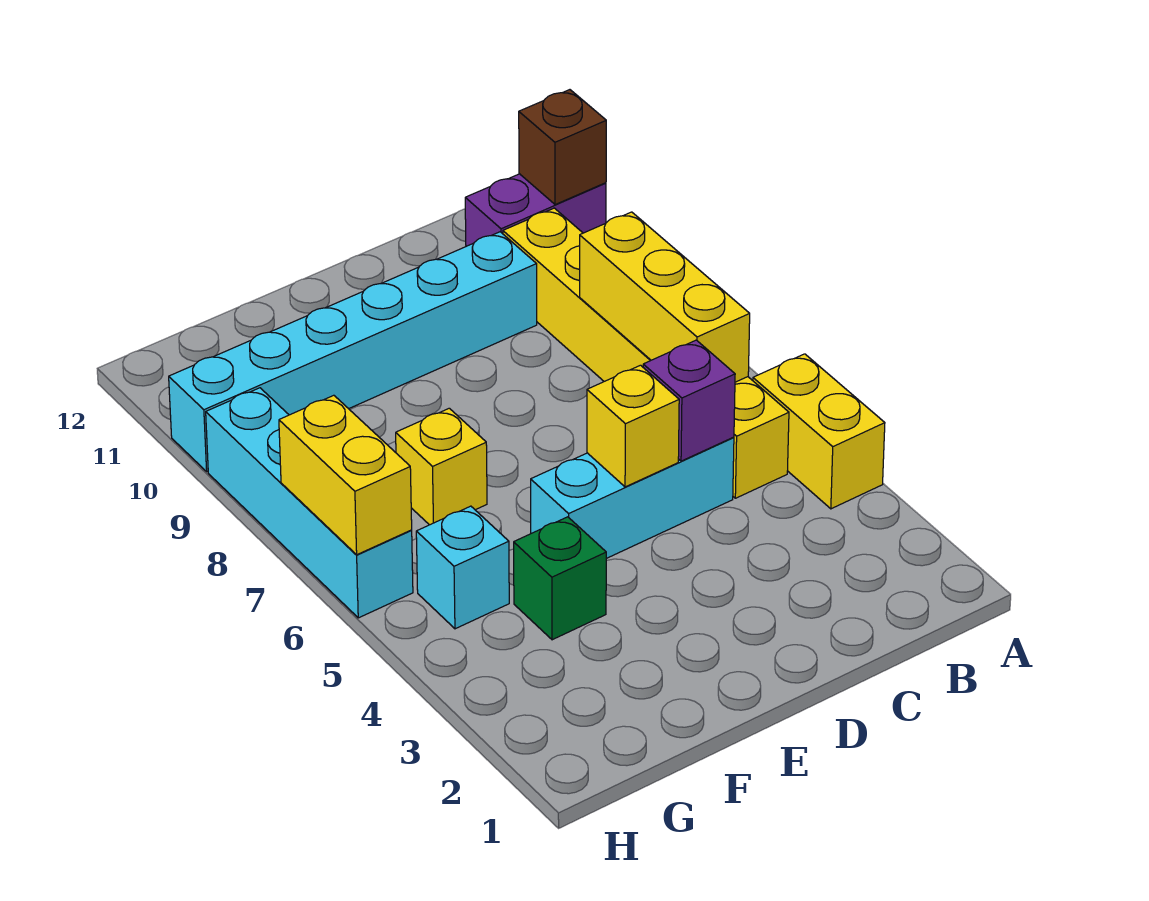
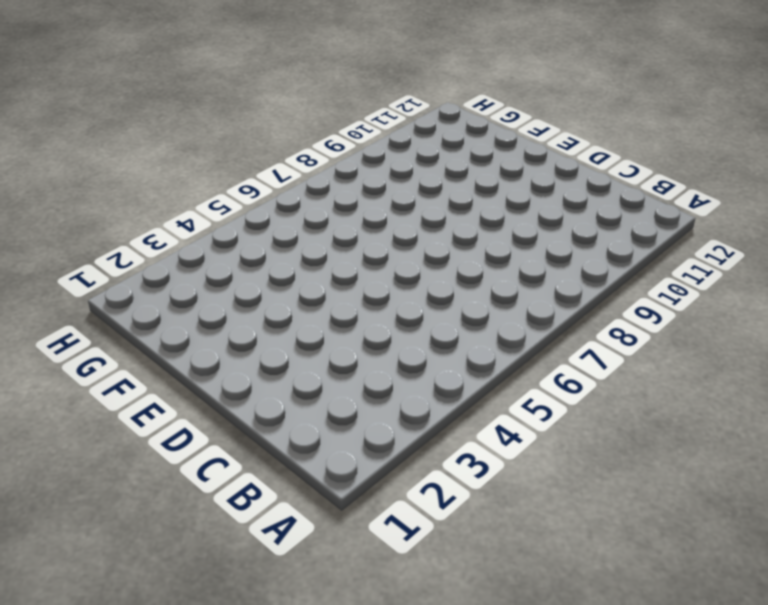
none -> yellow brick A4:A5 level 1
none -> purple brick A11:B11 level 1
none -> yellow brick B5:B10 level 1

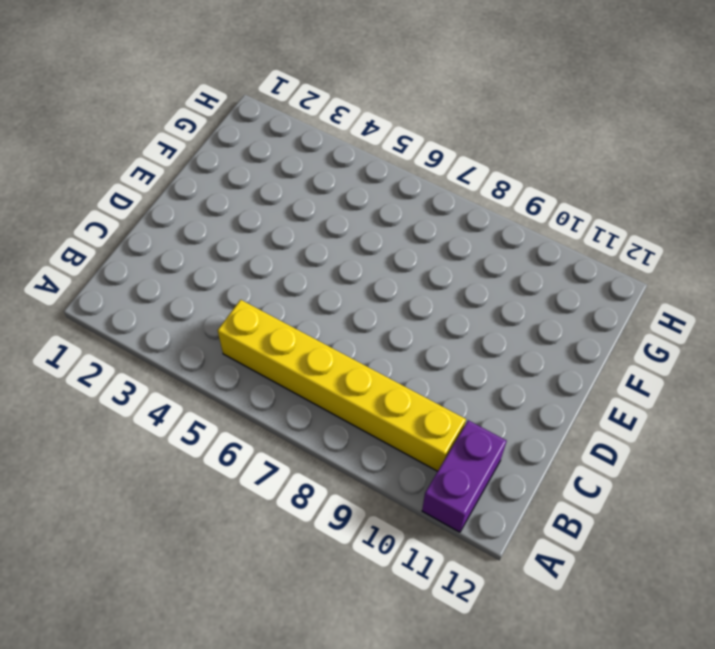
none -> yellow brick A4:A5 level 1
none -> cyan brick C5:E5 level 1
none -> cyan brick C10:H10 level 1

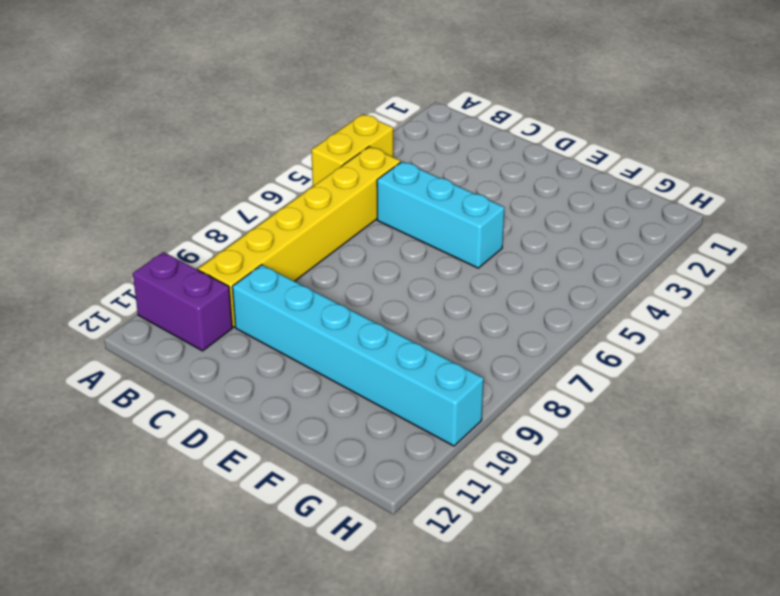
none -> green brick F4 level 1
none -> yellow brick F7 level 1
none -> cyan brick G5 level 1

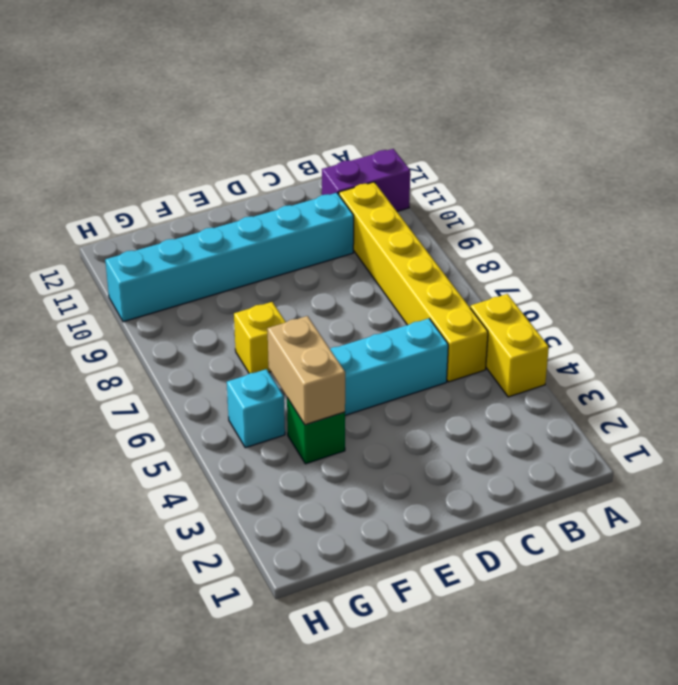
tan brick F4:F5 level 2 -> none
none -> cyan brick H6:H9 level 1
none -> brown brick A11 level 2
none -> yellow brick B6:B8 level 2

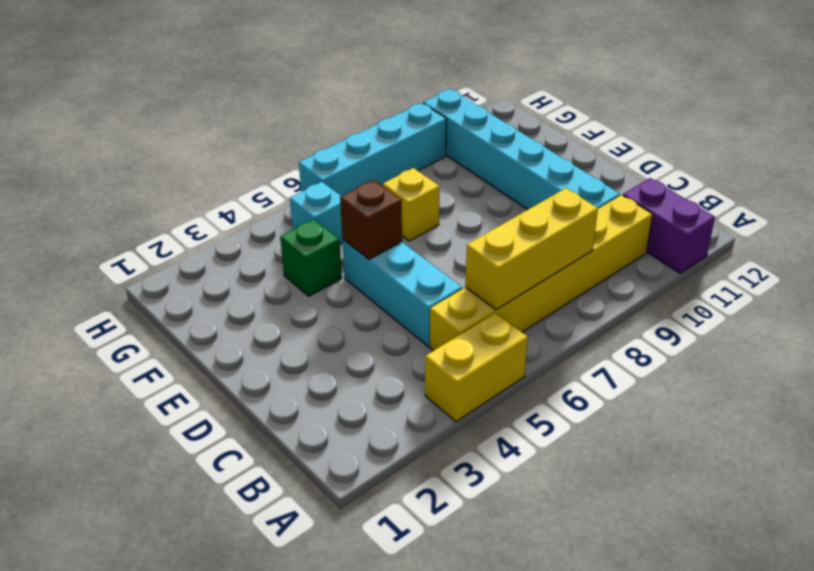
brown brick E5 level 2 -> brown brick A11 level 2
none -> purple brick C5 level 2
none -> yellow brick D5 level 2
none -> yellow brick H6:H7 level 2

